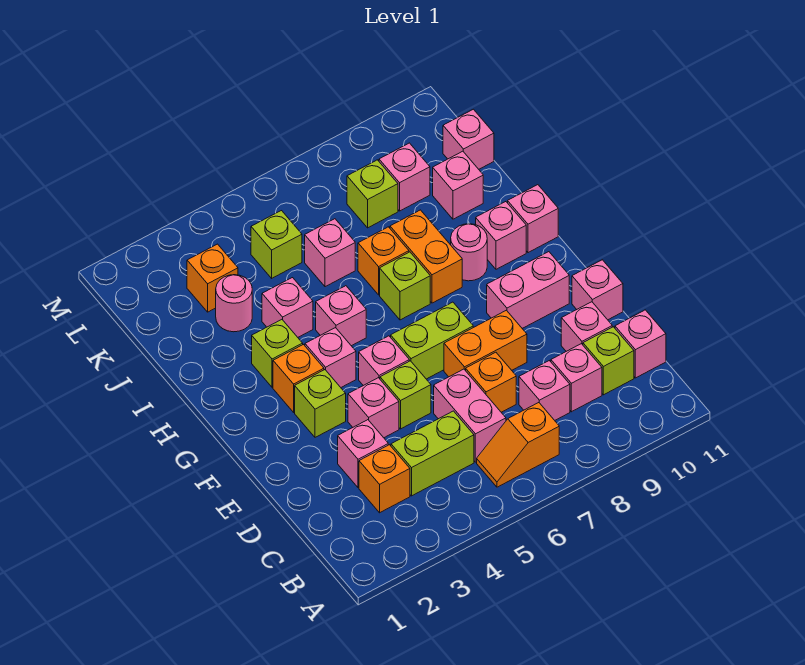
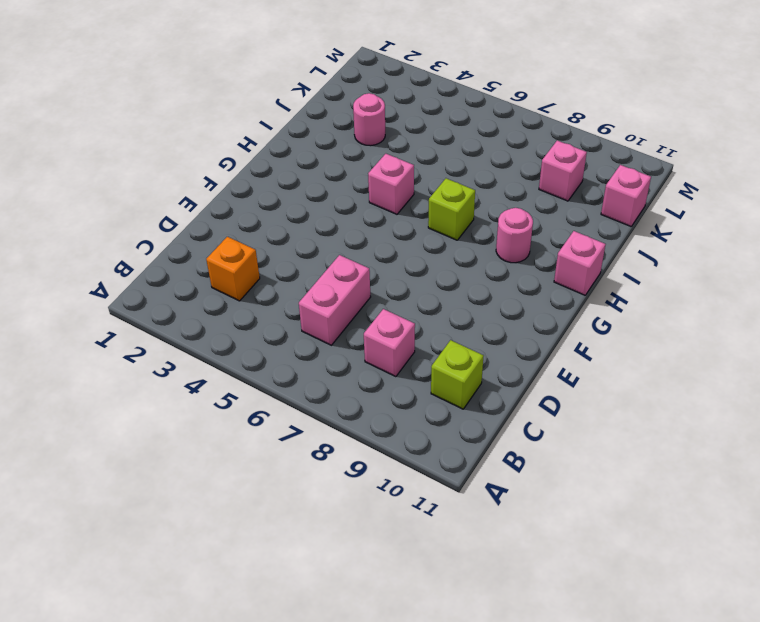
none -> orange slope B6:B7 level 1 top 7
none -> lime brick C4:C5 level 1
none -> pink brick C9 level 1
none -> pink brick C11 level 1

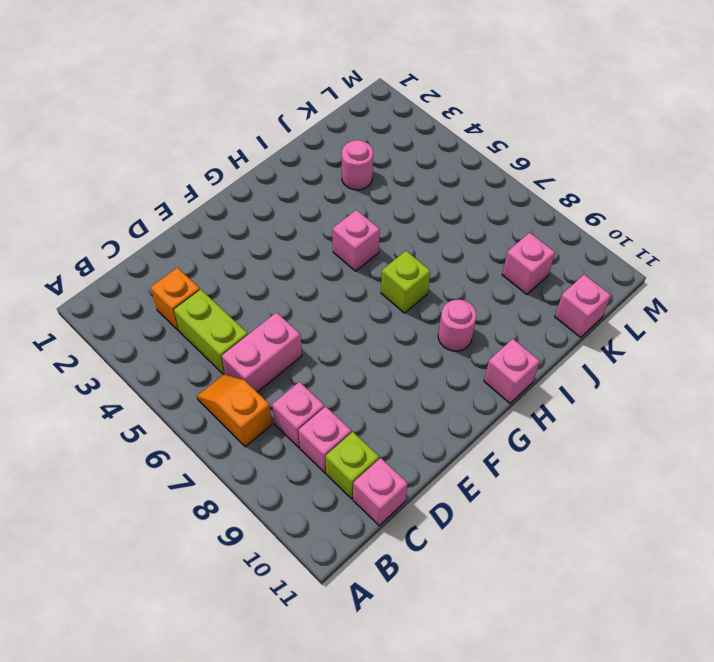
none -> pink brick D3 level 1
none -> orange brick D7 level 1
none -> pink brick D10 level 1
none -> pink brick E4 level 1

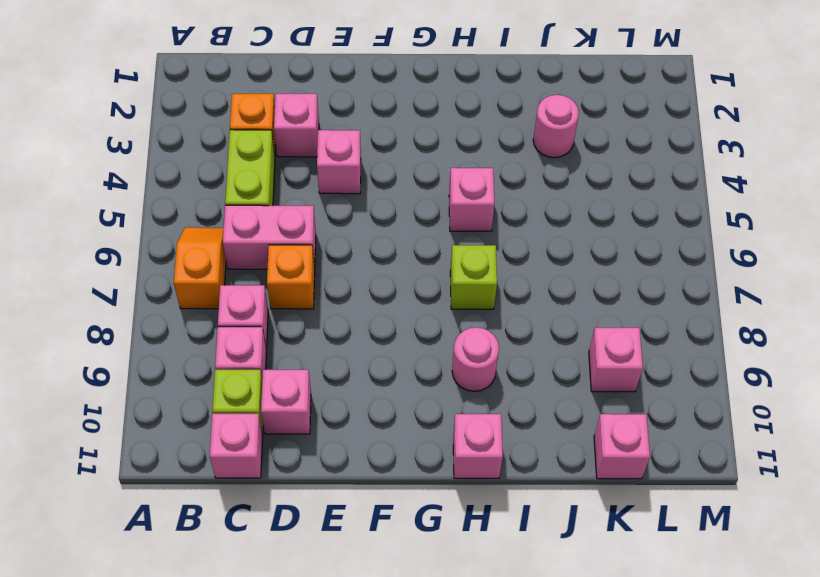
none -> lime brick E5 level 1
none -> orange brick E7:E8 level 1
none -> pink brick E11 level 1
none -> lime brick F3 level 1

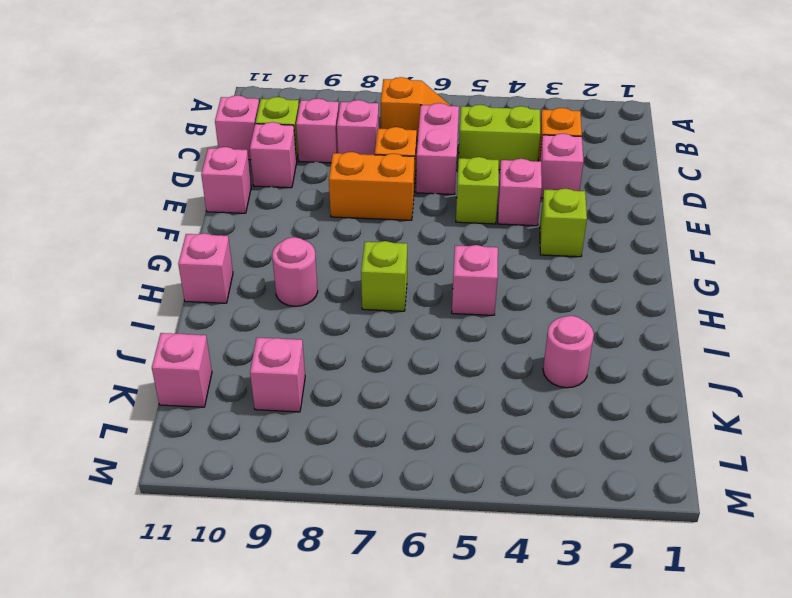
none -> pink brick F5 level 1
none -> lime brick F6:F7 level 1
none -> pink brick F9:F10 level 1
none -> orange brick G3 level 1

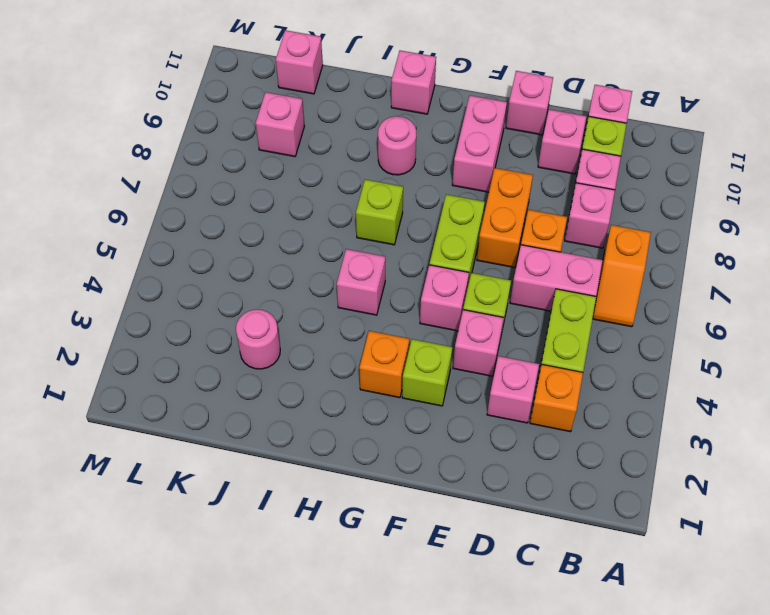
none -> pink brick G4 level 1
none -> lime brick H3 level 1
none -> orange brick H8:I8 level 1
none -> pink brick H10 level 1

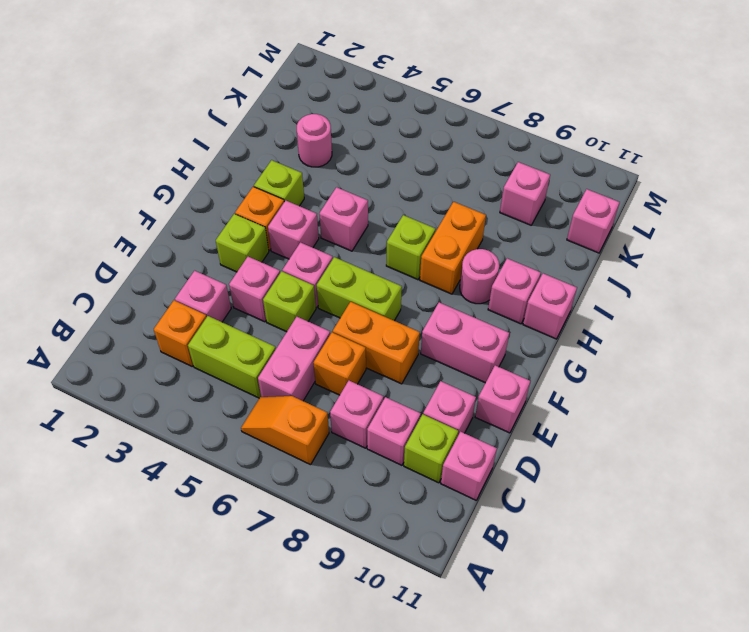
none -> pink brick I4 level 1
none -> orange brick I7 level 1
none -> pink brick J6 level 1
none -> pink brick J10 level 1

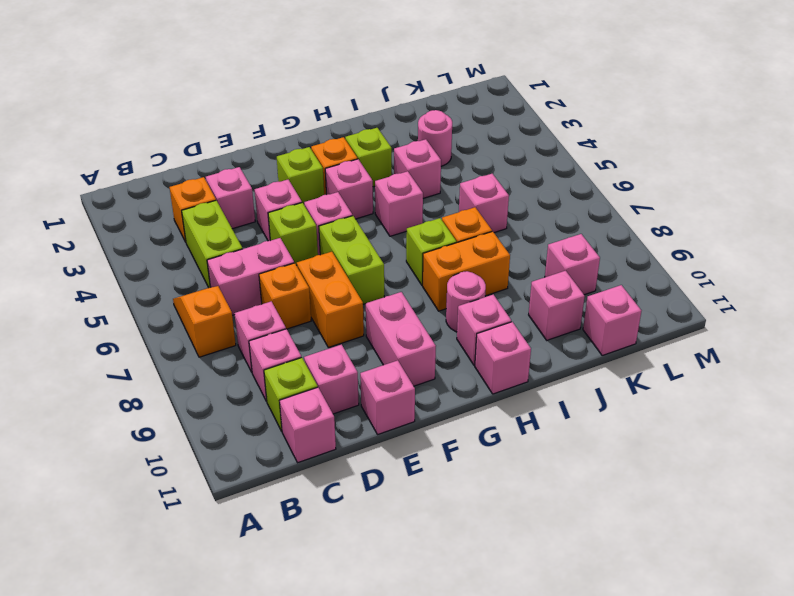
none -> orange brick K3 level 1
none -> lime brick K5 level 1
none -> lime brick K8 level 1

